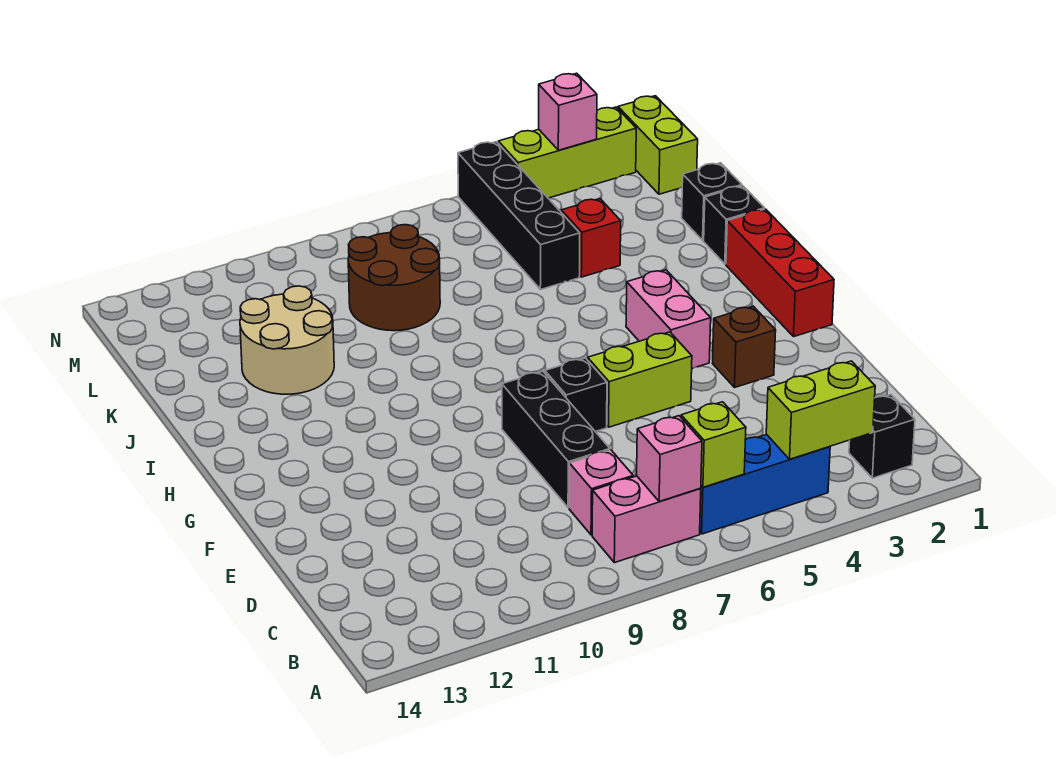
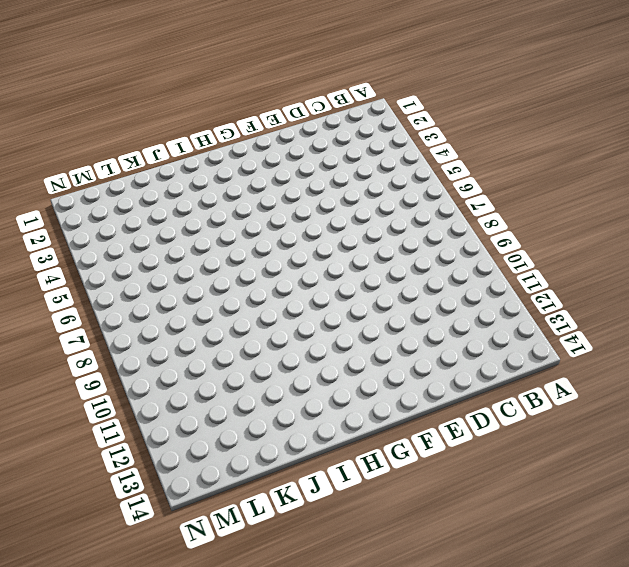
none -> black brick B2 level 1
none -> blue brick B4:B6 level 1
none -> pink brick B7:B8 level 1

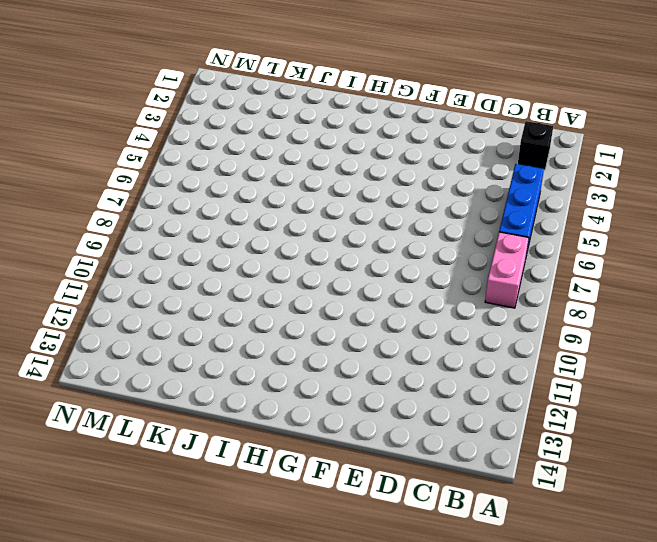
none -> pink brick C8 level 1
none -> black brick D8:F8 level 1
none -> brown brick F3 level 1

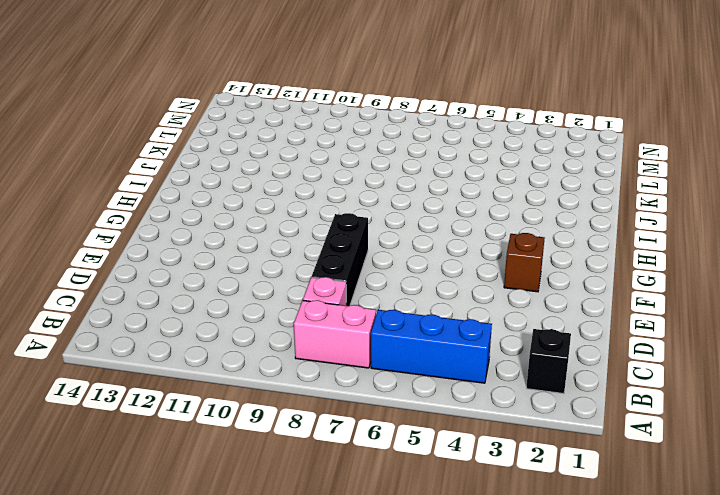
none -> lime brick F5:F6 level 1
none -> black brick F7 level 1
none -> red brick G1:I1 level 1

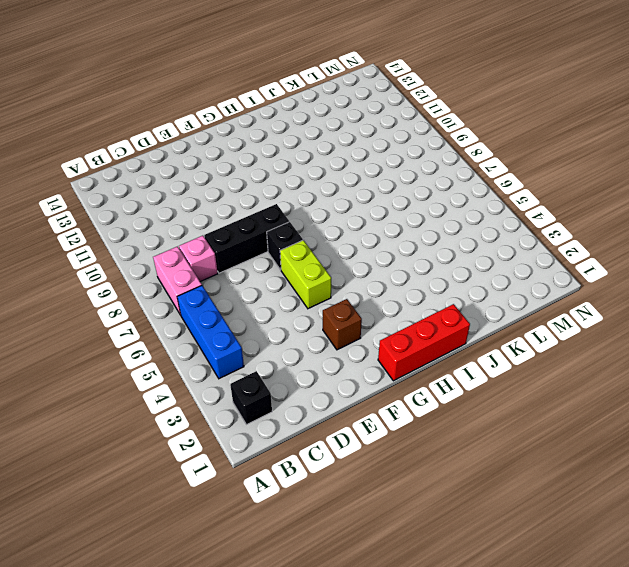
none -> pink brick G4:H4 level 1
none -> black brick J1 level 1
none -> tan round brick J11:K12 level 1

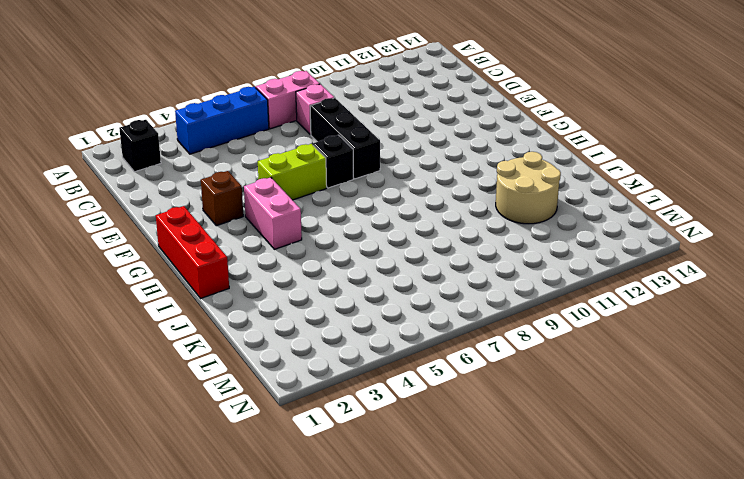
none -> black brick J1 level 1
none -> black brick K1 level 1
none -> red brick K4 level 1

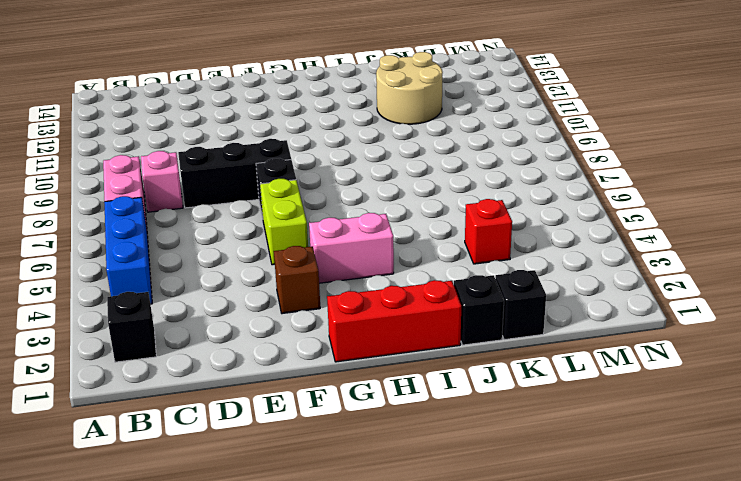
none -> black brick K5:N5 level 1
none -> brown round brick K8:L9 level 1
none -> lime brick M1:N1 level 1

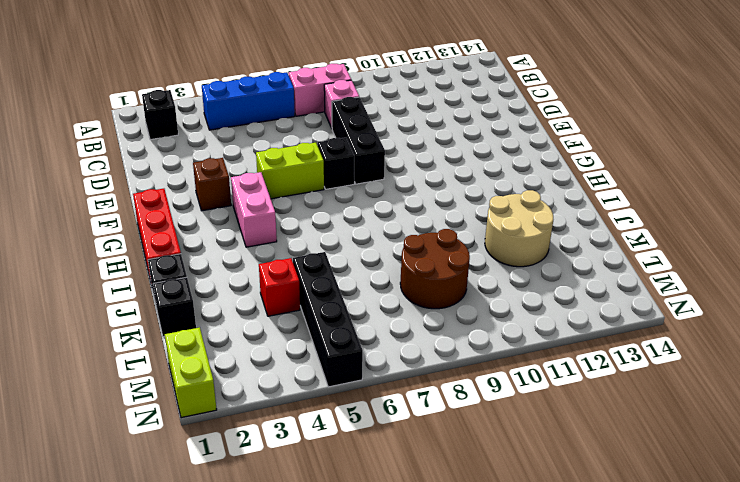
none -> lime brick N2:N4 level 1
none -> lime brick B3:B4 level 2
none -> lime brick B6 level 2

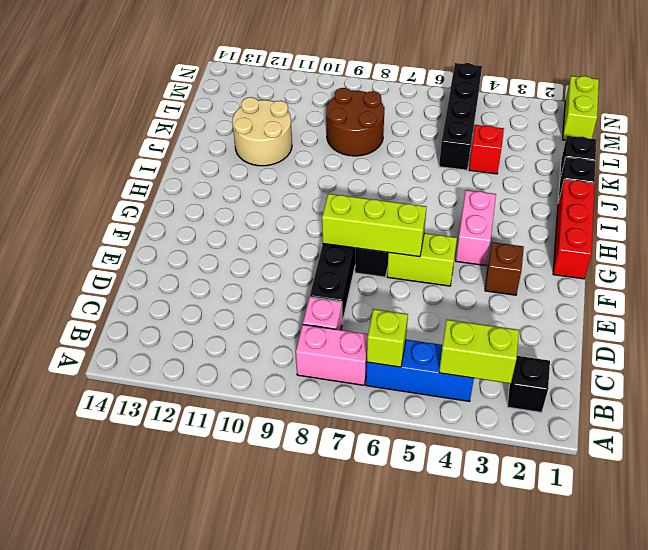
lime brick F6:F8 level 2 -> lime brick N2:N4 level 1
none -> pink brick B7 level 2
none -> pink brick N3 level 2

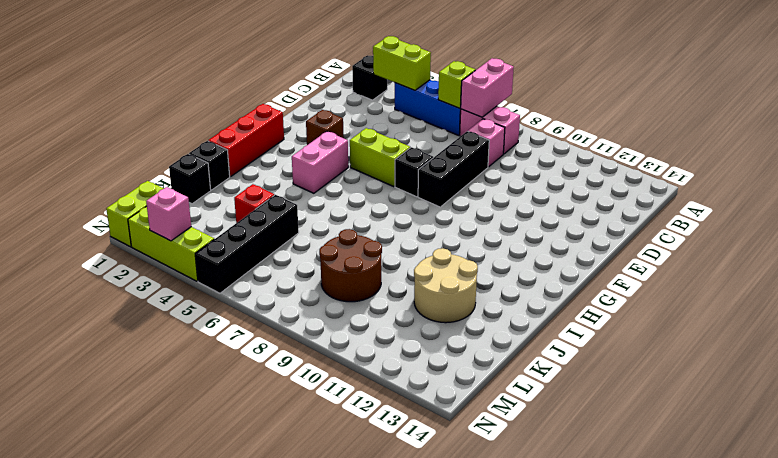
pink brick A7:B7 level 2 -> pink brick B7 level 2

